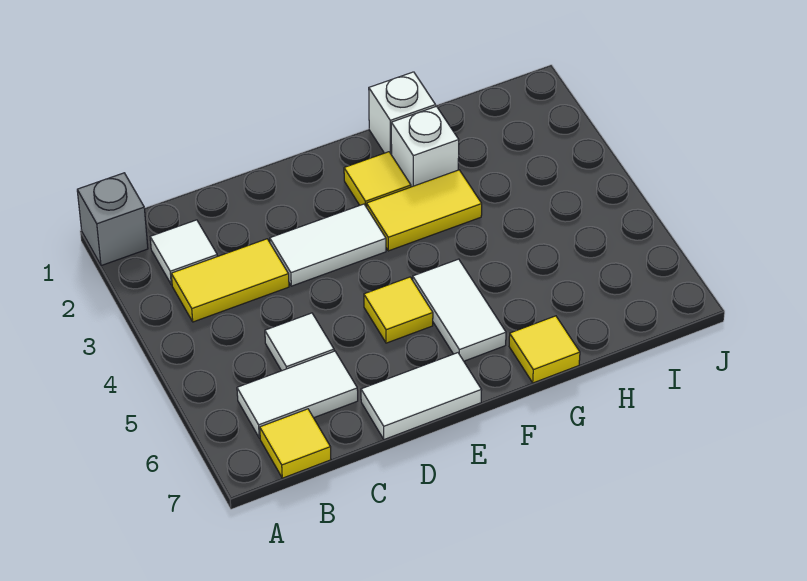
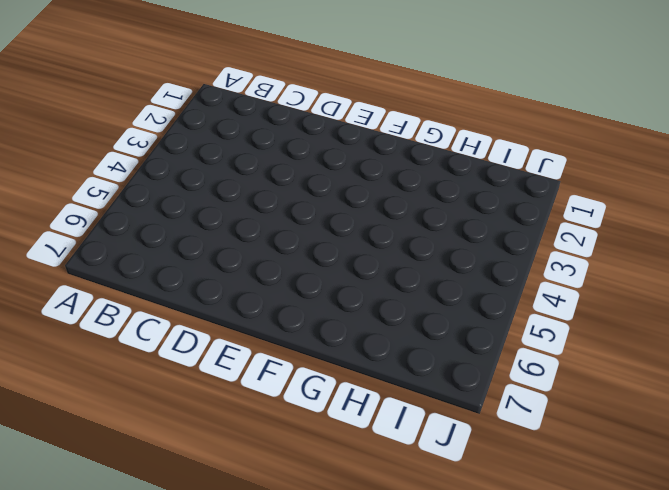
none -> grey brick A1 level 1
none -> white tile B2 level 1
none -> yellow tile B3:C3 level 1

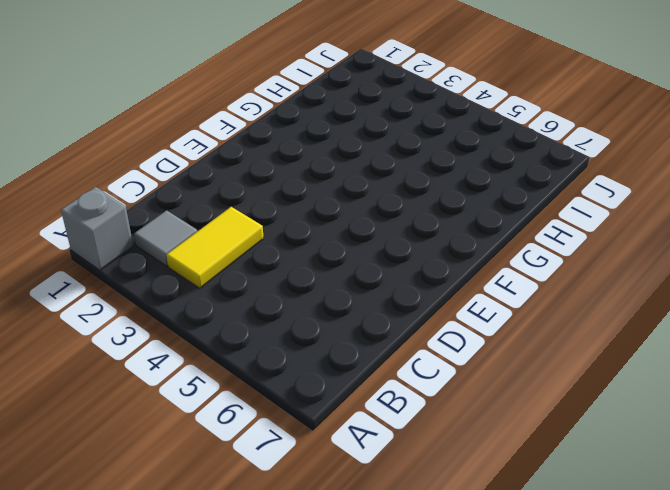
grey tile B2 level 1 -> white tile B2 level 1
none -> white tile B6:C6 level 1
none -> yellow tile B7 level 1
none -> white tile C5 level 1

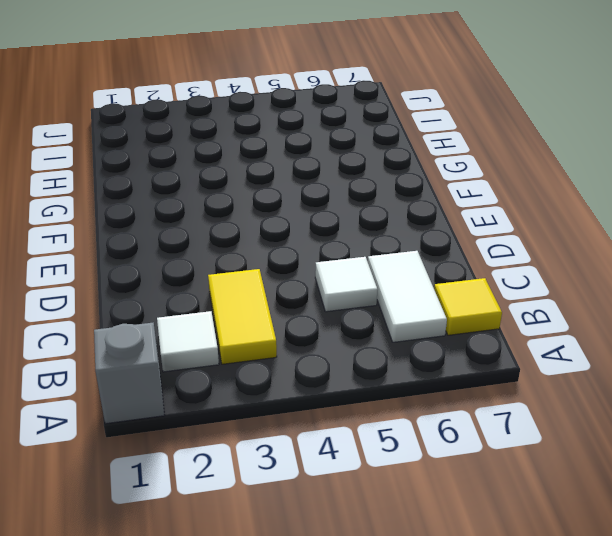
none -> white tile D3:E3 level 1
none -> white tile D7:E7 level 1
none -> yellow tile E5 level 1

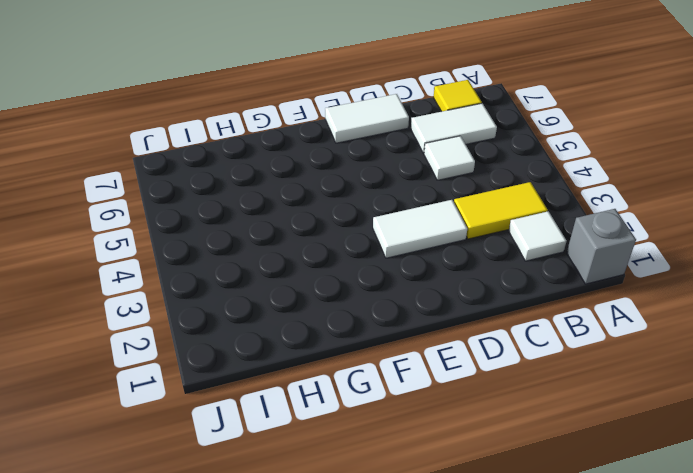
none -> yellow tile E5 level 1
none -> yellow tile F2 level 1
none -> yellow tile F3:G3 level 1

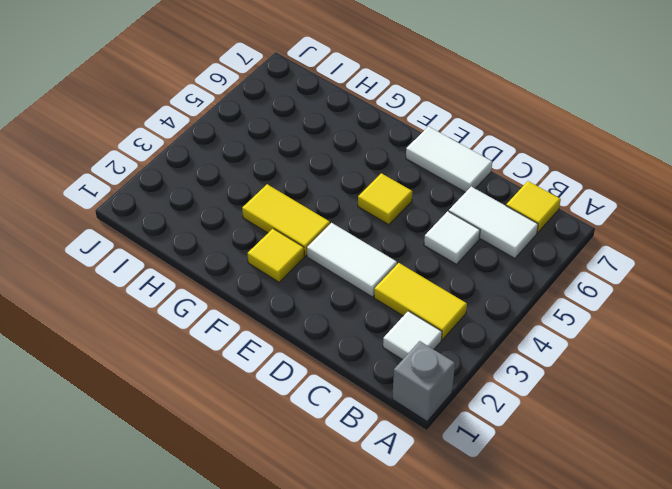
none -> white tile F5:F6 level 1
none -> white brick G1 level 1
none -> white brick G2 level 1

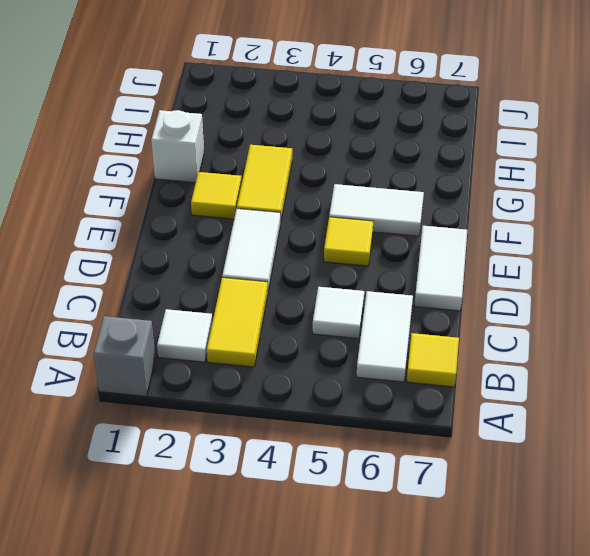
none -> white brick G2 level 1
none -> yellow tile G7 level 1

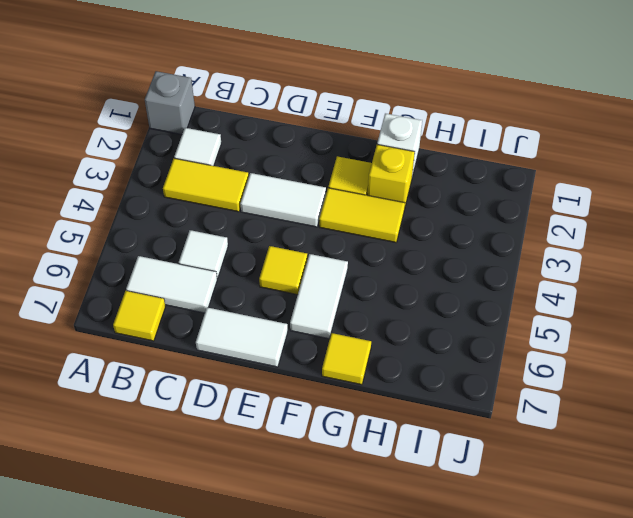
yellow brick G2 level 1 -> white brick G2 level 1

